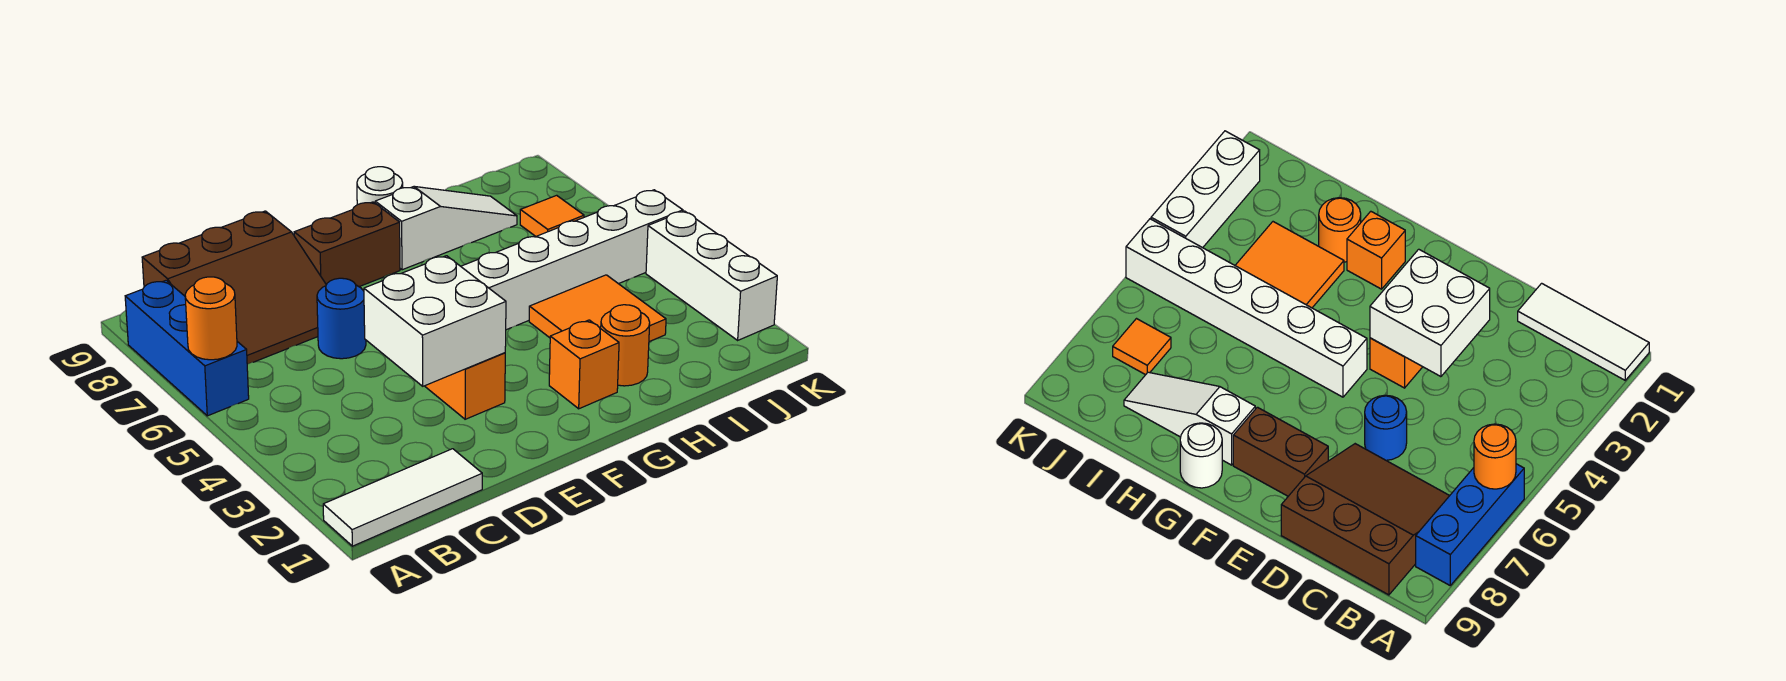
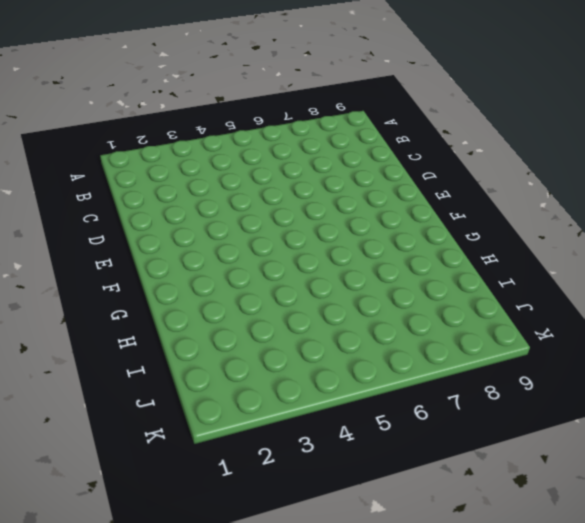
none -> white tile A1:C1 level 1
none -> blue brick A6:A8 level 1
none -> brown slope B7:D9 level 1 top 9

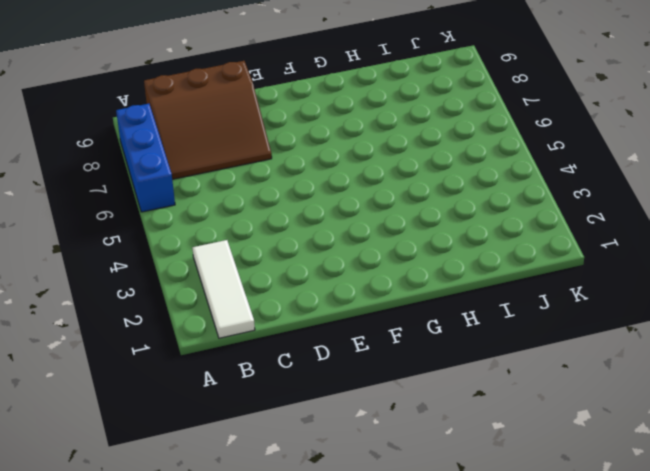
white tile B1:B3 level 1 -> white tile A1:C1 level 1
none -> blue round brick D6 level 1
none -> orange brick E3:E4 level 1
none -> brown brick E8:F8 level 1

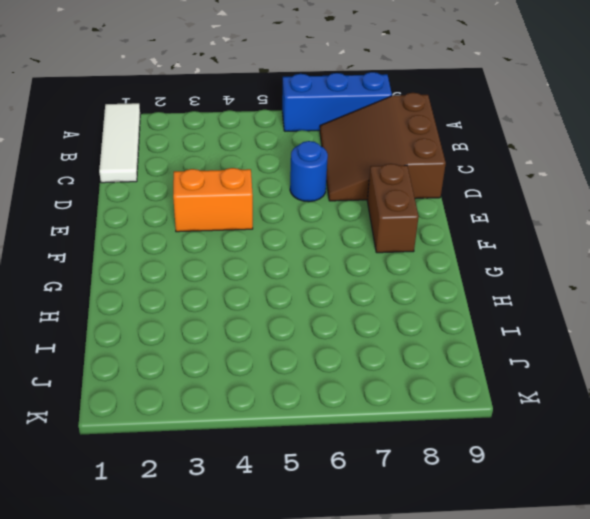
none -> white brick F5:K5 level 1
none -> orange brick G2 level 1
none -> white slope G8:I8 level 1 top G

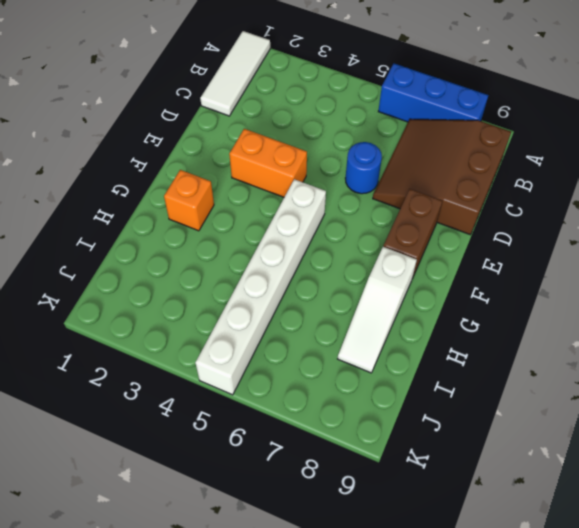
none -> white round brick G9 level 1
none -> orange round brick H2 level 1
none -> orange tile H3:I4 level 1

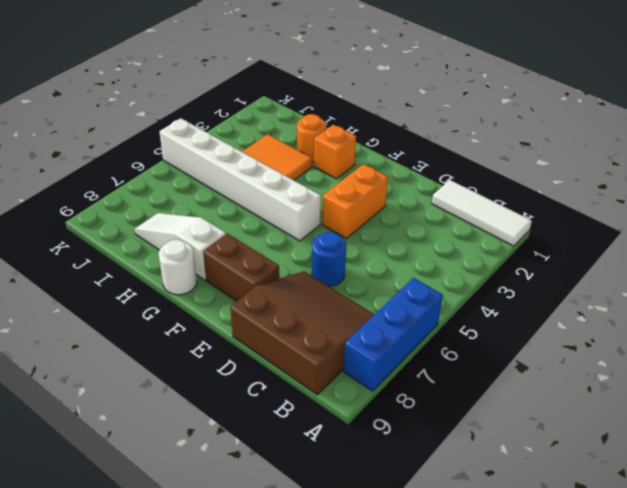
none -> orange tile J7 level 1
none -> white brick K2:K4 level 1
none -> orange round brick A6 level 2

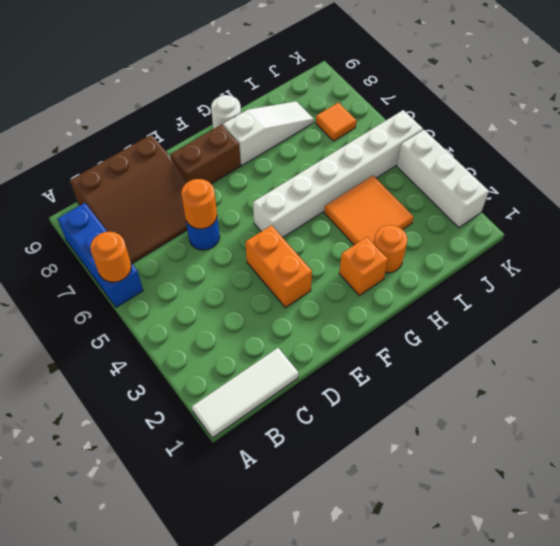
orange round brick D6 level 2 -> none
none -> white brick D3:E4 level 2

